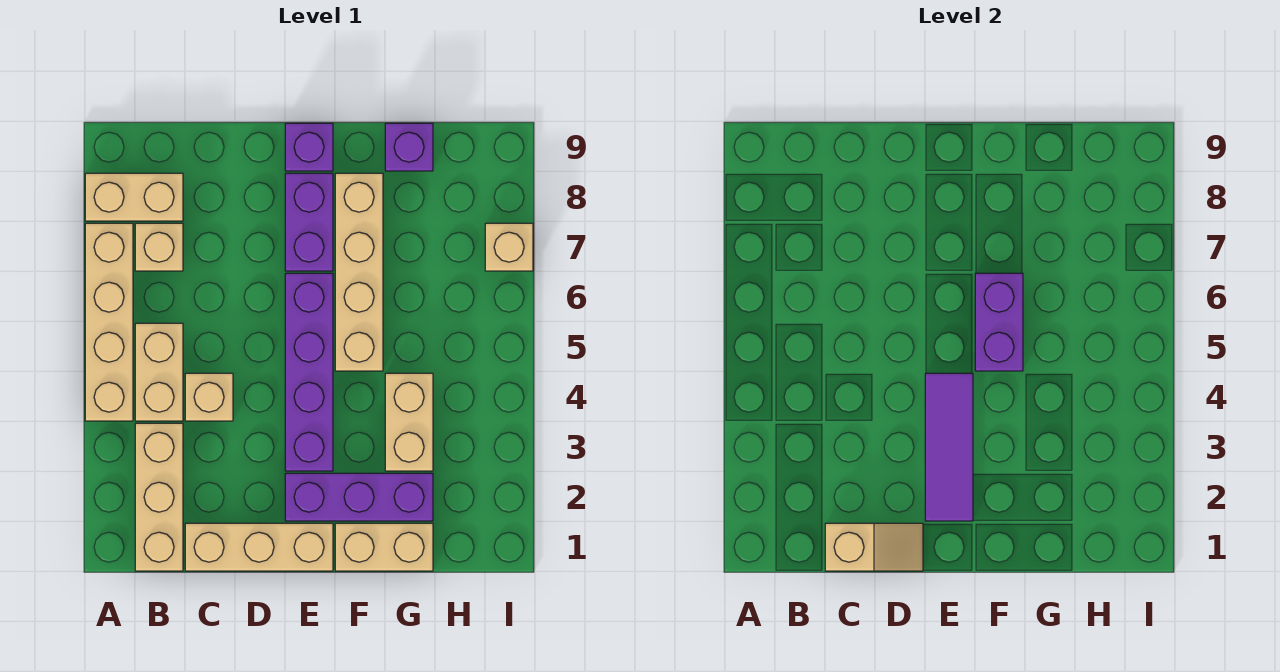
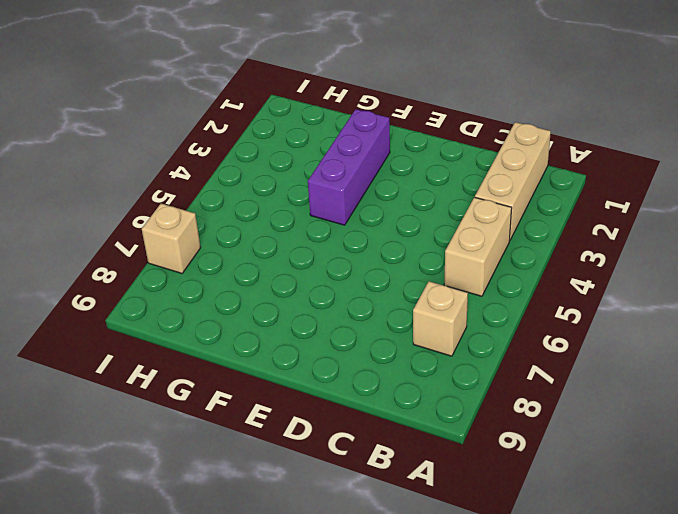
purple brick F2:F4 level 1 -> purple brick E2:G2 level 1
none -> tan brick A4:A7 level 1
none -> tan brick A8:B8 level 1
none -> tan brick C1:E1 level 1

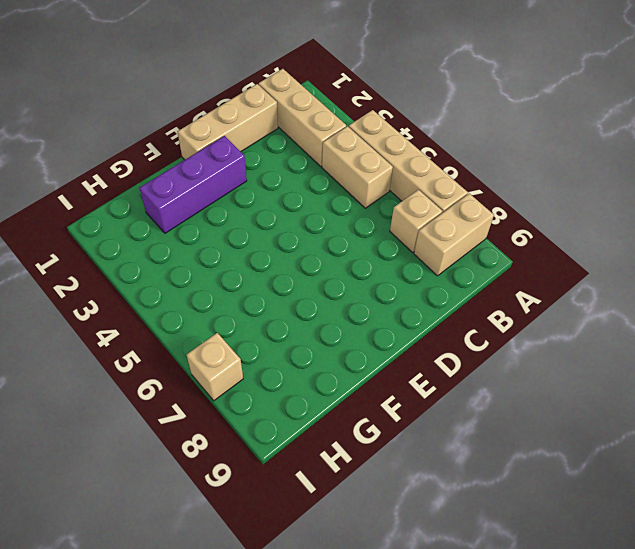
none -> tan brick C4 level 1
none -> purple brick E3:E6 level 1
none -> purple brick E7:E8 level 1

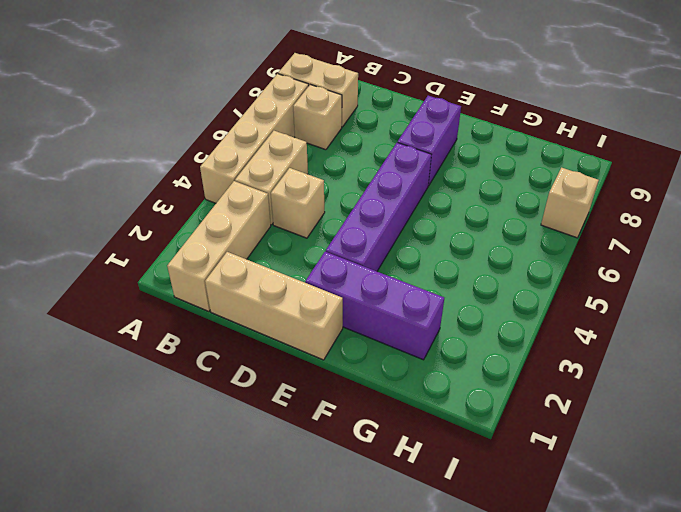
none -> purple brick E9 level 1
none -> tan brick F1:G1 level 1
none -> tan brick F5:F8 level 1

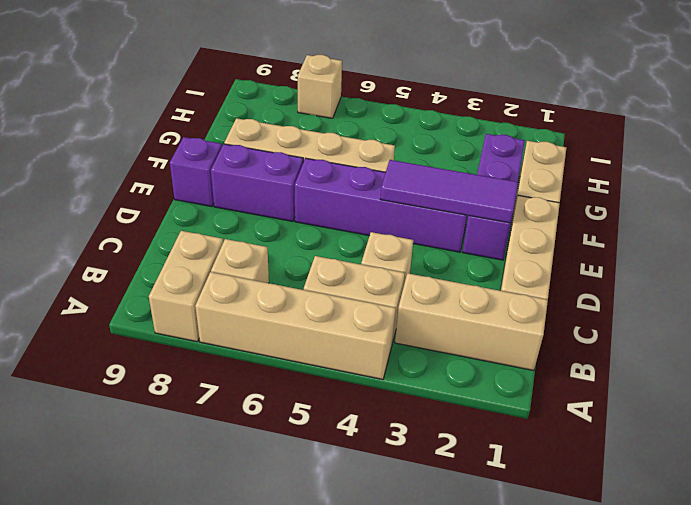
none -> tan brick G3:G4 level 1
none -> purple brick G9 level 1
none -> tan slope C1:D1 level 2 top C

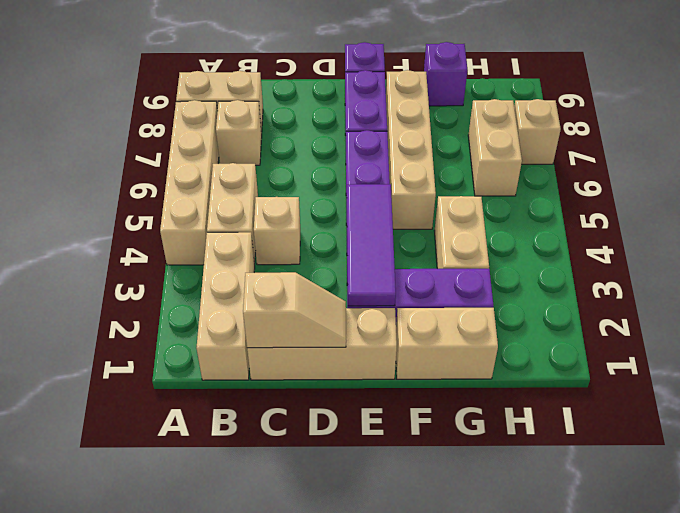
tan brick H6:H7 level 1 -> none
none -> purple brick F5:F6 level 2

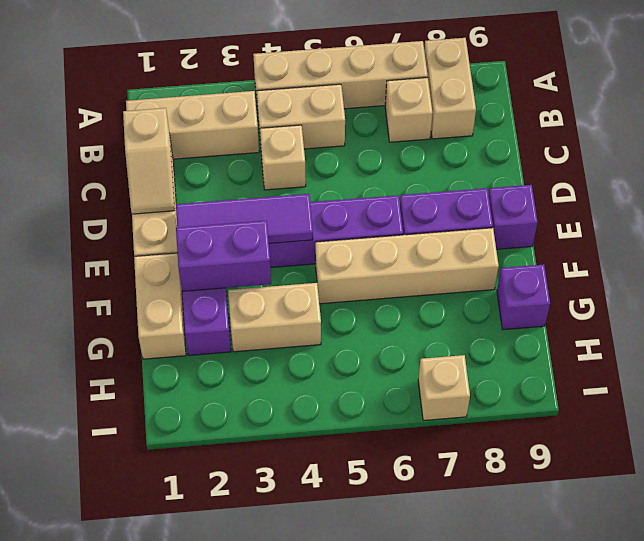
purple brick F2:F3 level 2 -> purple brick F5:F6 level 2

